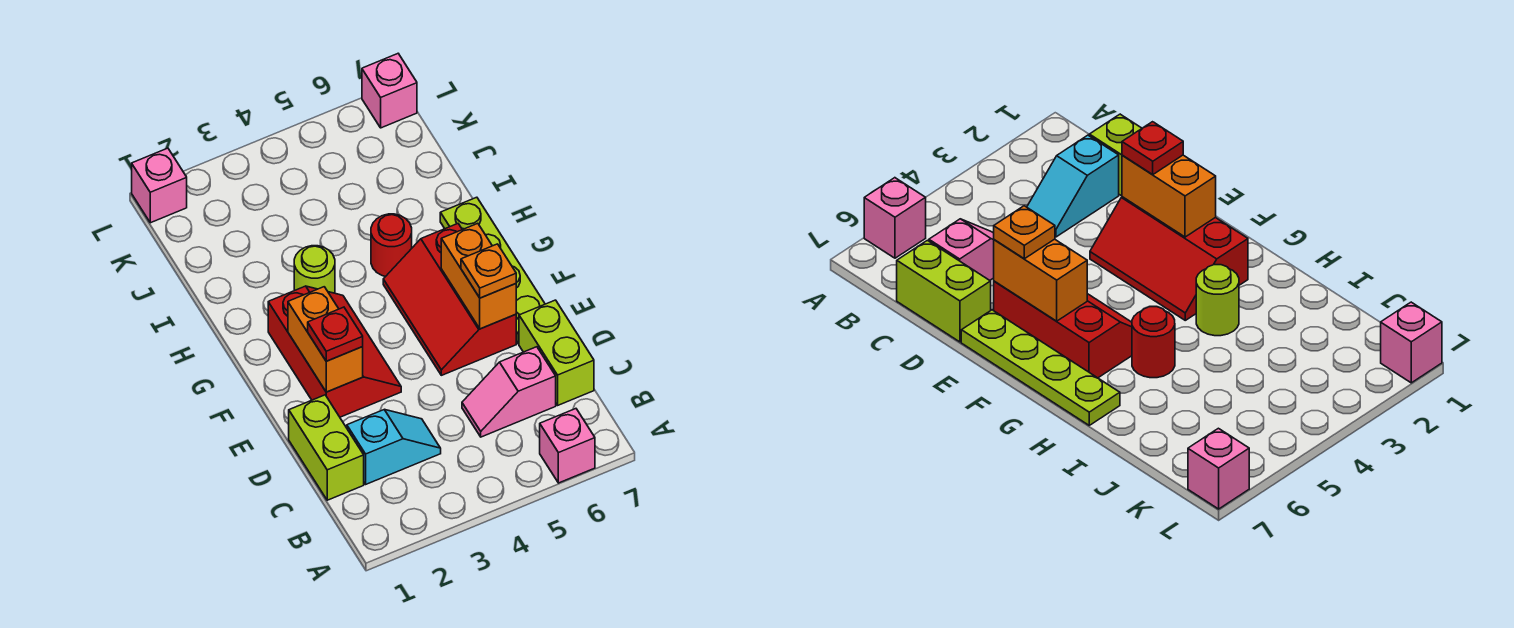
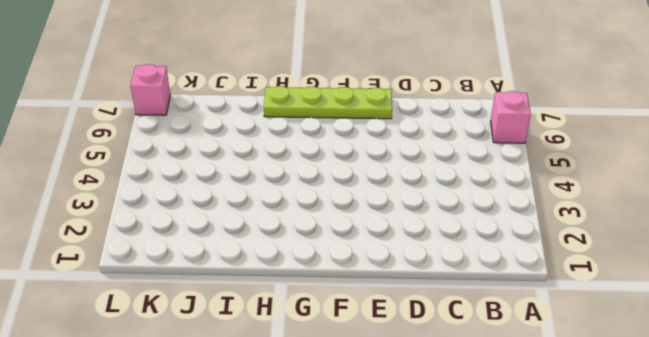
none -> lime brick C1:D1 level 1
none -> cyan slope C2:C3 level 1 top 2
none -> pink slope C5:C6 level 1 top 6

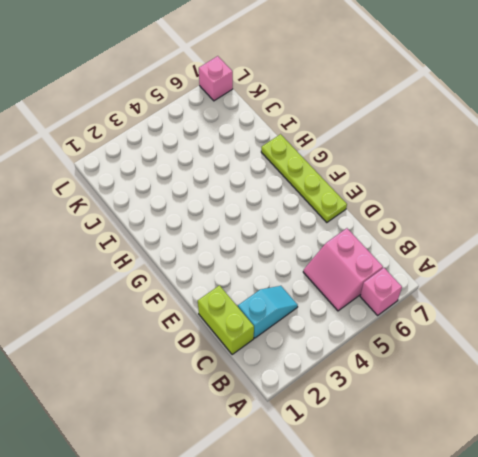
pink slope B5:C6 level 1 top 6 -> pink slope C5:C6 level 1 top 6
none -> lime brick C7:D7 level 1
none -> red slope E2:G3 level 1 top 2
none -> red slope E5:G6 level 1 top 6

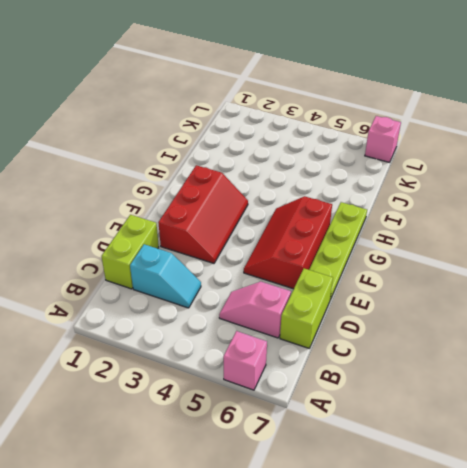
none -> lime round brick H3 level 1
none -> red round brick H5 level 1
none -> pink brick L1 level 1

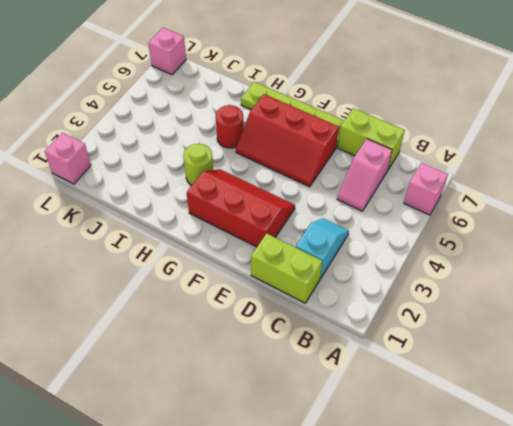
none -> orange brick E2:F2 level 2
none -> orange brick E6:F6 level 2
none -> red plate E2 level 3

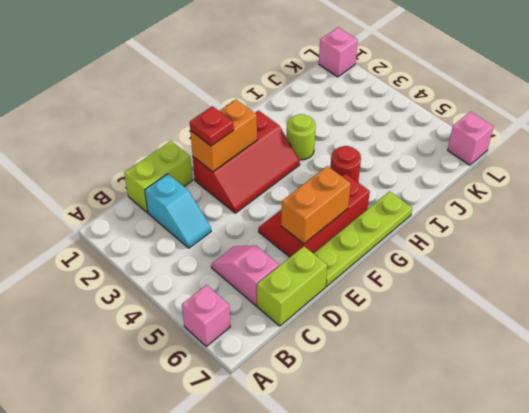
none -> orange plate E6 level 3

